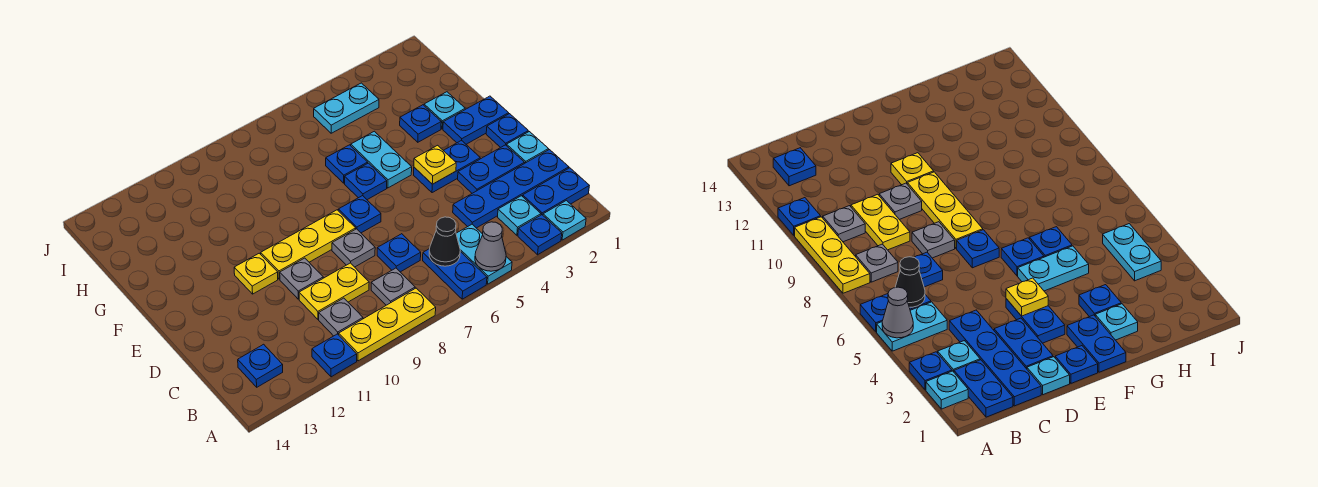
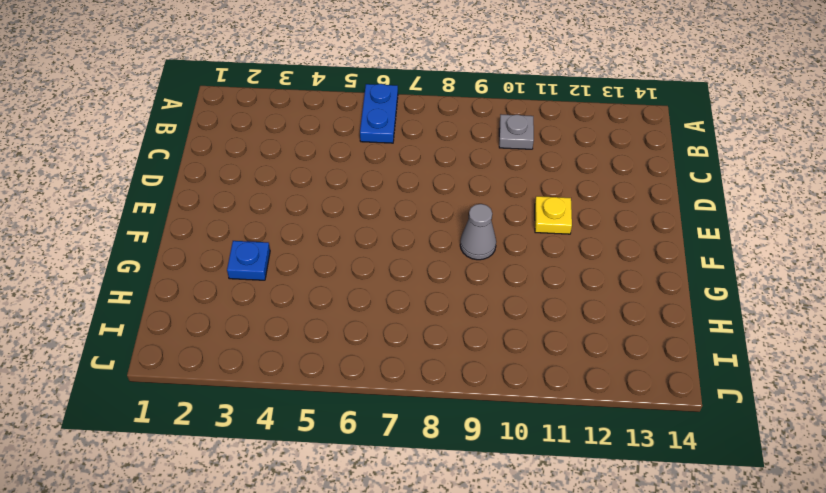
grey cone F9 level 1 -> grey cone A5 level 2
none -> cyan plate A2 level 1
none -> blue plate A3 level 1
none -> cyan plate A5:B5 level 1
none -> yellow plate A8:A10 level 1

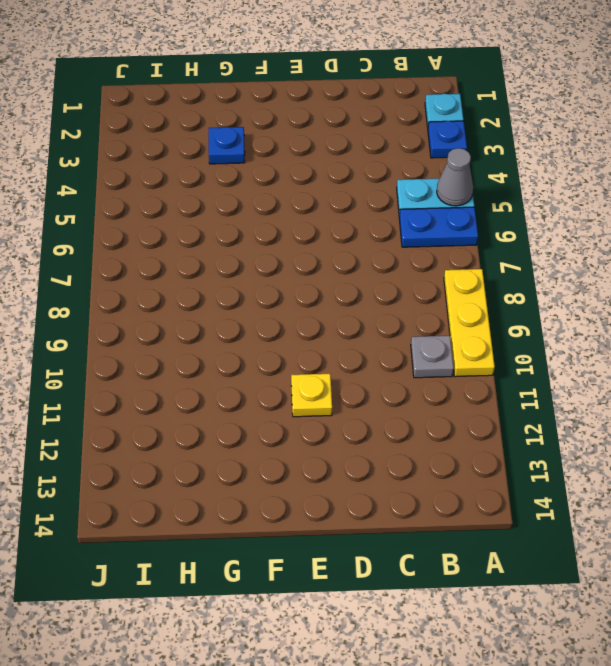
none -> blue plate A11 level 1
none -> blue plate B1:B2 level 1
none -> cyan plate B3 level 1
none -> grey plate B8 level 1

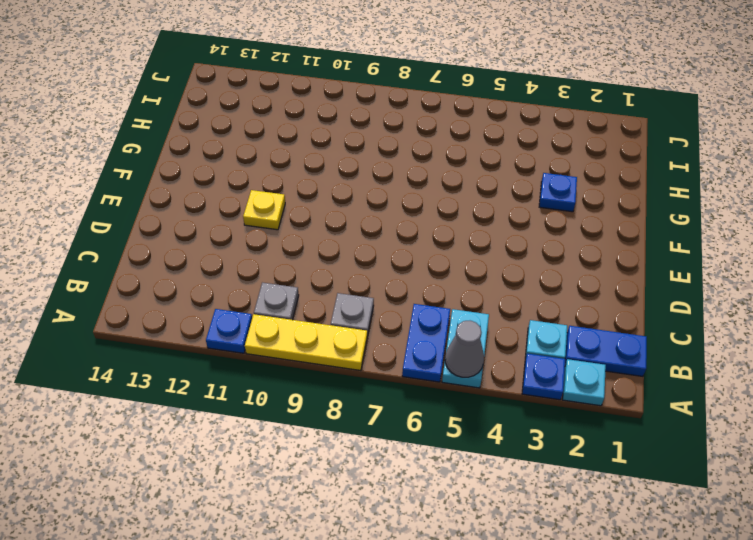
none -> blue plate B13 level 1
none -> blue plate C1:C4 level 1
none -> blue plate C7 level 1
none -> yellow plate C9:C10 level 1

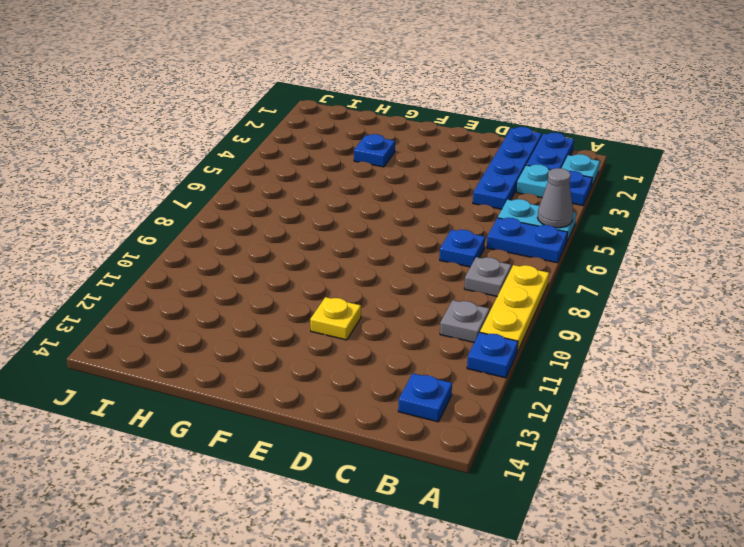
none -> yellow plate C9:C10 level 1
none -> cyan plate D1 level 1
none -> blue plate D2:D3 level 1
none -> grey plate D8 level 1

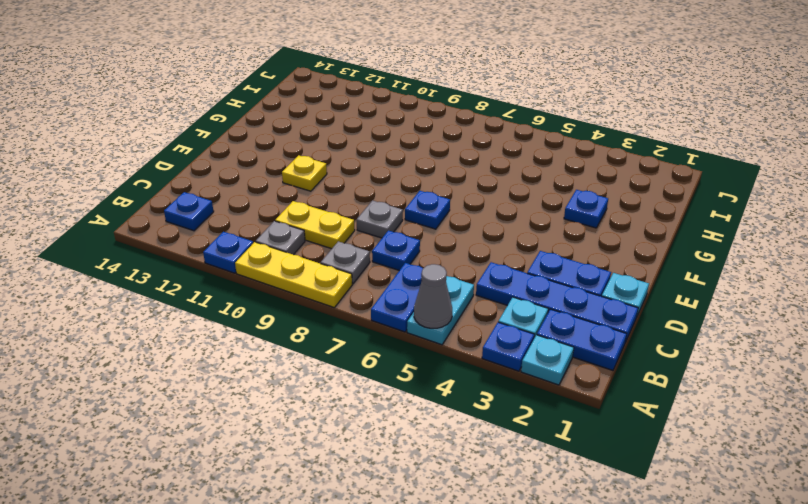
none -> grey plate D10 level 1
none -> blue plate E1 level 1
none -> blue plate E3:E4 level 1
none -> yellow plate E8:E10 level 1

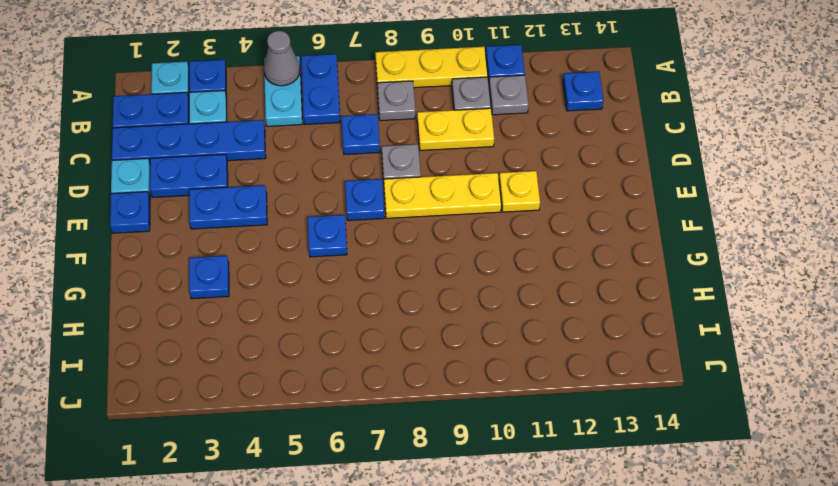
grey plate B11 level 1 -> grey plate D10 level 1
none -> blue plate F1:F2 level 1
none -> cyan plate F5:G5 level 1
none -> cyan plate G2 level 1
none -> blue plate G6 level 1

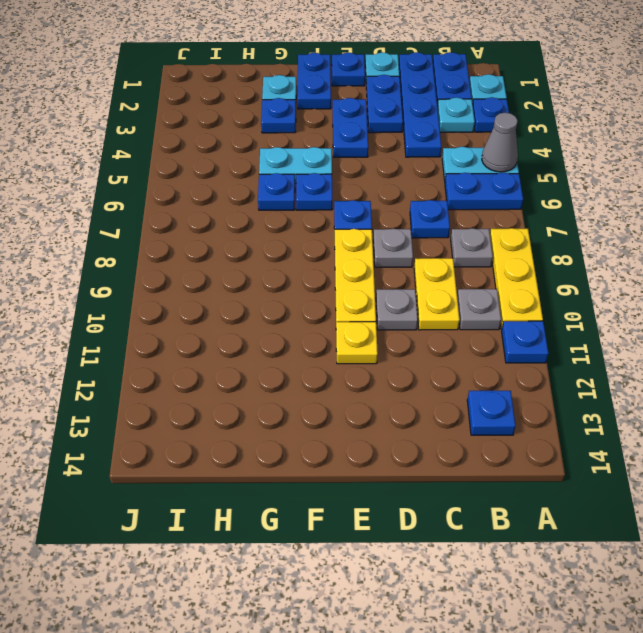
none -> cyan plate I4:I5 level 1
none -> black cone B6 level 2
none -> yellow plate E4 level 2

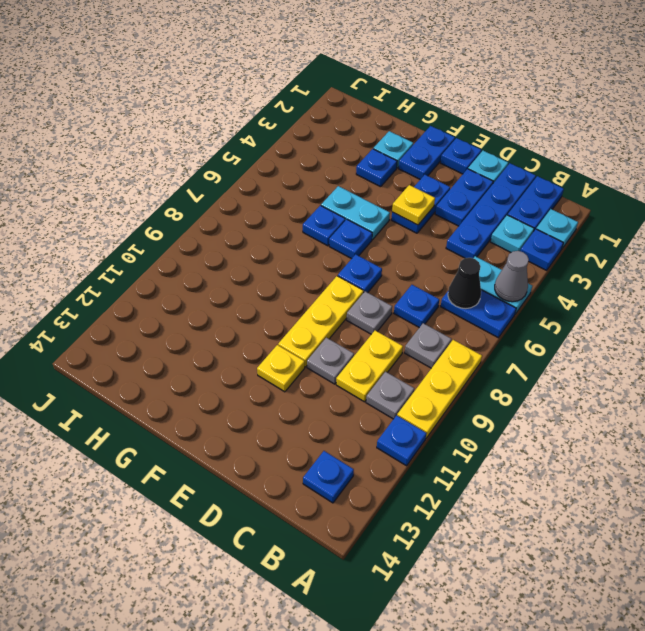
none -> cyan plate I4:I5 level 1

